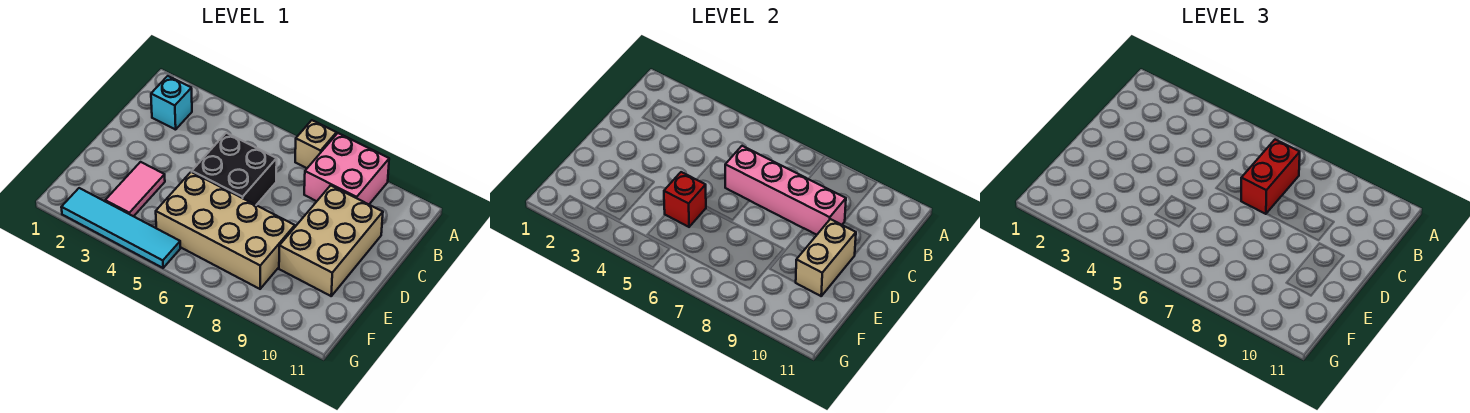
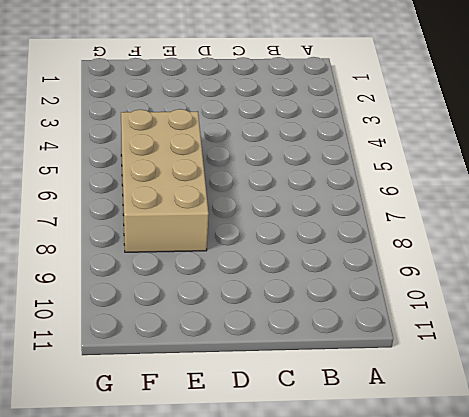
none -> tan brick A7 level 1
none -> pink brick A8:B9 level 1
none -> cyan brick B2 level 1

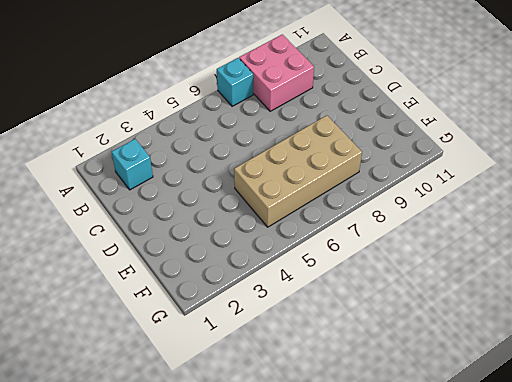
cyan brick A7 level 1 -> tan brick A7 level 1
none -> black brick C5:D6 level 1
none -> tan brick C9:E10 level 1
none -> pink tile E3:F3 level 1

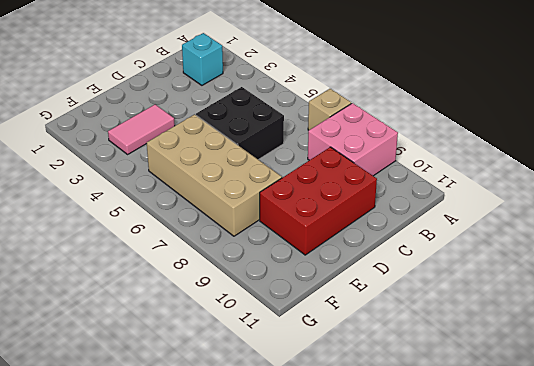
red brick C9:E10 level 1 -> tan brick C9:E10 level 1
none -> cyan tile G2:G5 level 1
none -> pink brick C6:C9 level 2
none -> tan brick D10:E10 level 2

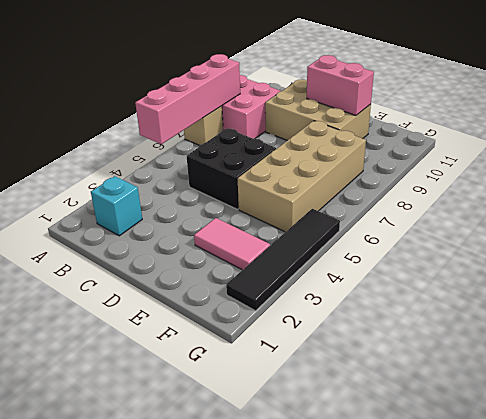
pink brick A5:A8 level 2 -> pink brick C6:C9 level 2
pink brick D10:E10 level 2 -> tan brick D10:E10 level 2
black tile G2:G5 level 1 -> cyan tile G2:G5 level 1
none -> red brick E5 level 2
none -> red brick B7:C7 level 3

